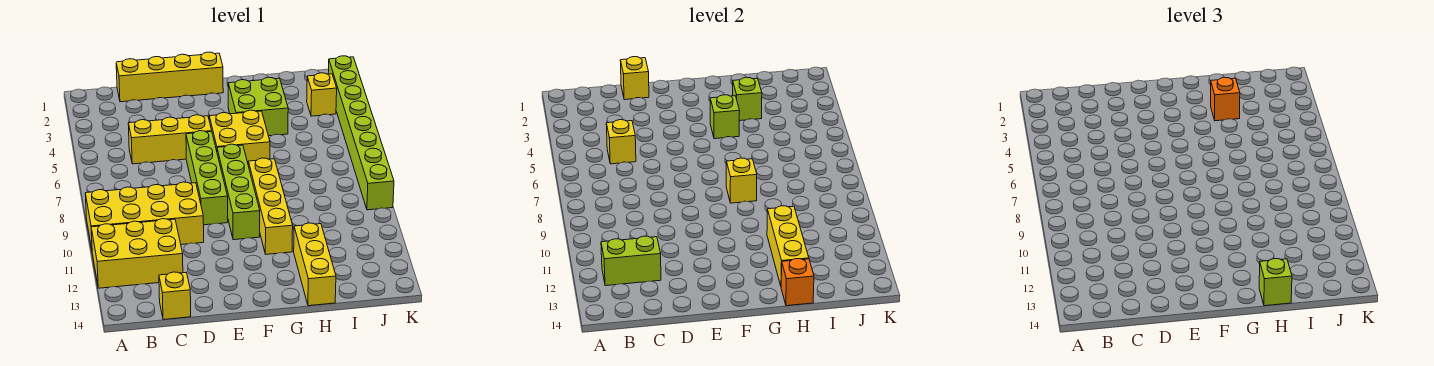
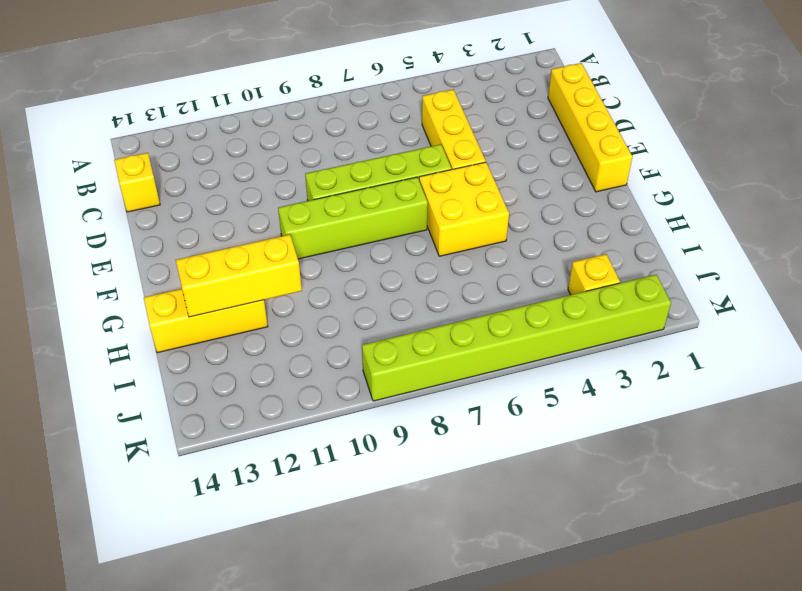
none -> yellow brick A9:D10 level 1
none -> yellow brick A11:C12 level 1
none -> lime brick G3:H4 level 1

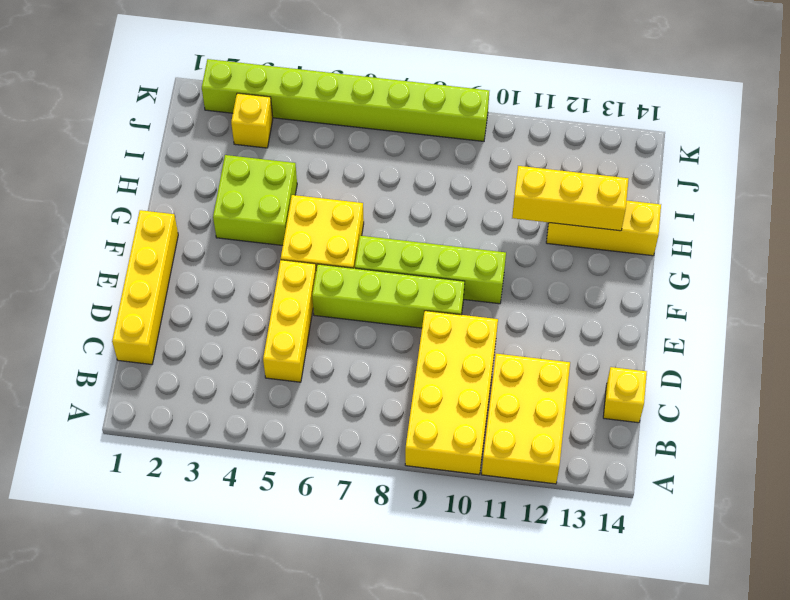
none -> yellow brick G8:G11 level 1
none -> lime brick B12:C12 level 2
none -> yellow brick C5 level 2

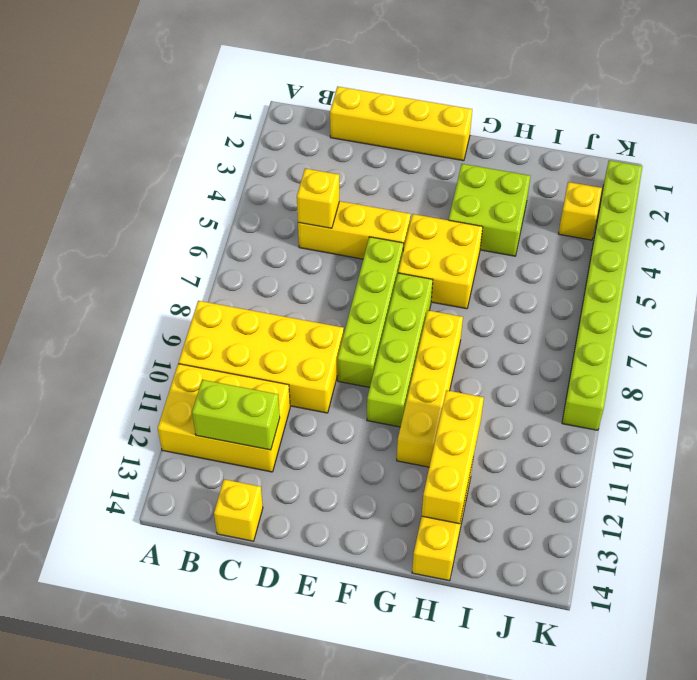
none -> yellow brick D1 level 2
none -> lime brick G4 level 2
none -> yellow brick G8 level 2

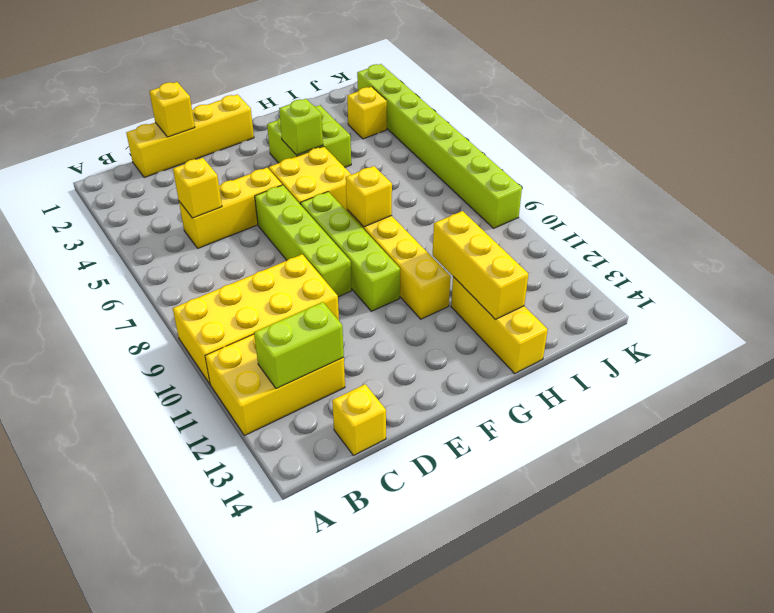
none -> lime brick H3 level 2
none -> orange brick H14 level 2
none -> orange brick H3 level 3

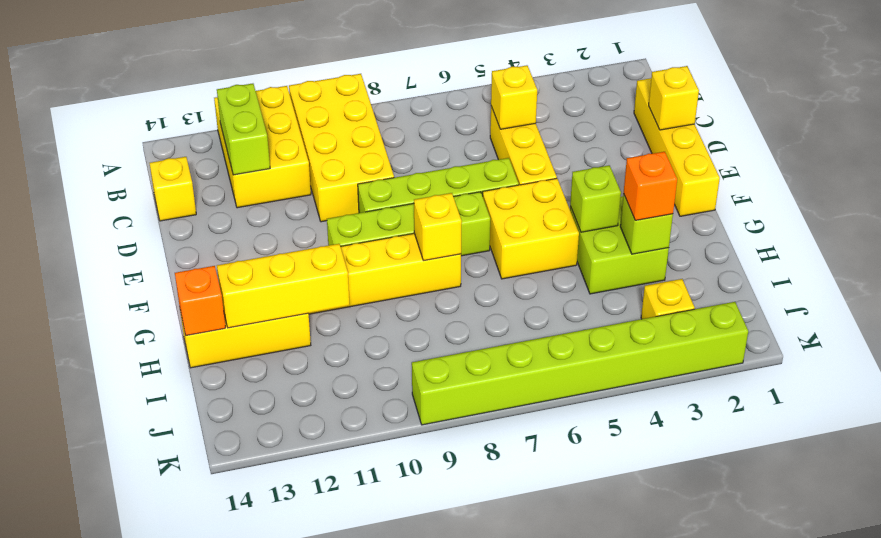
none -> lime brick H14 level 3

